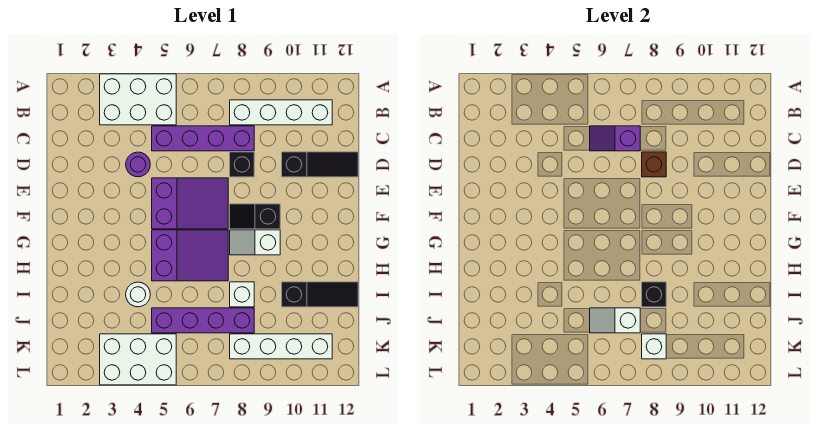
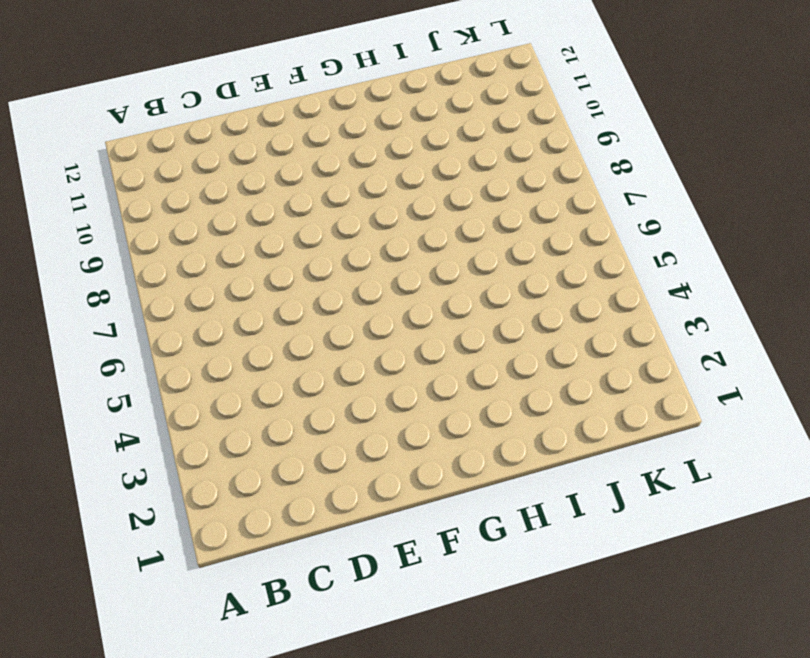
none -> white brick A3:B5 level 1
none -> white brick B8:B11 level 1
none -> purple brick C5:C8 level 1

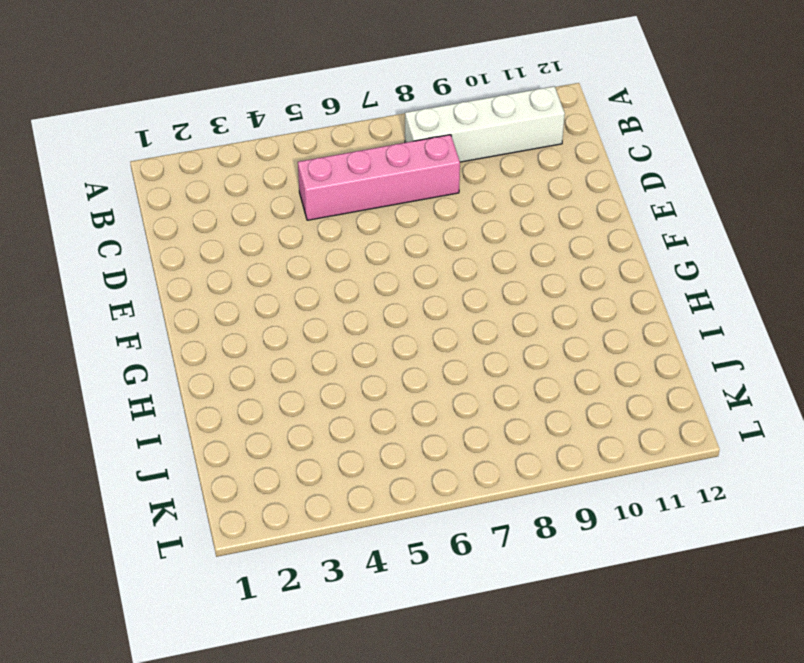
pink brick C5:C8 level 1 -> purple brick C5:C8 level 1
none -> white brick A3:B5 level 1
none -> purple round brick D4 level 1
none -> black brick D8 level 1

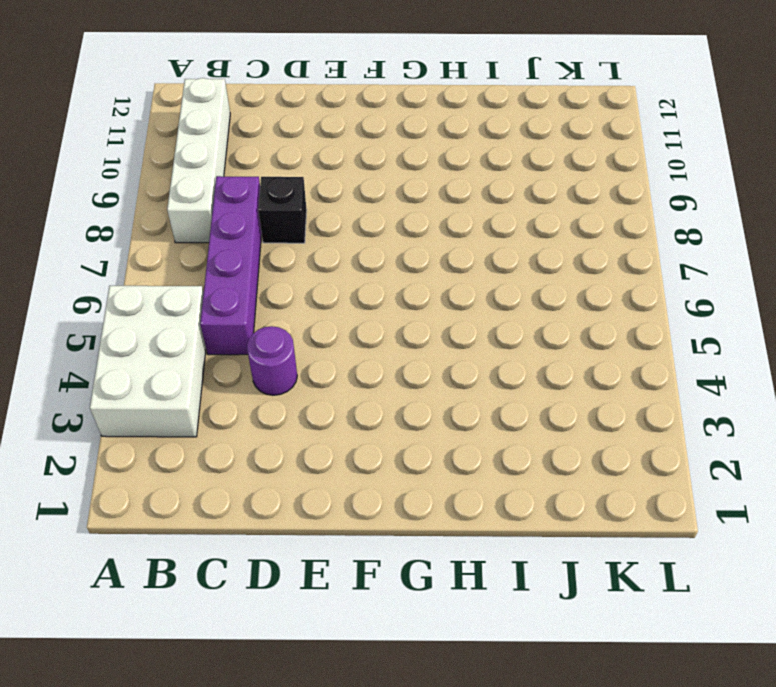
none -> black slope D10:D12 level 1 top 10
none -> purple slope E5:F7 level 1 top 5
none -> black slope F8:F9 level 1 top 9

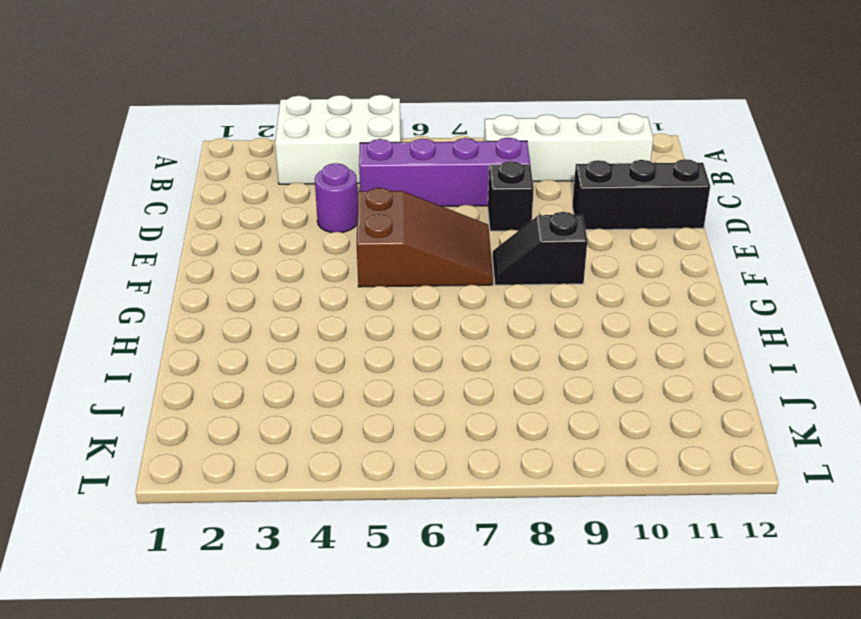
black brick D10:D12 level 1 -> black slope D10:D12 level 1 top 10
brown slope E5:F7 level 1 top 5 -> purple slope E5:F7 level 1 top 5
none -> purple slope G5:H7 level 1 top 5
none -> white slope G8:G9 level 1 top 9
none -> white round brick I4 level 1

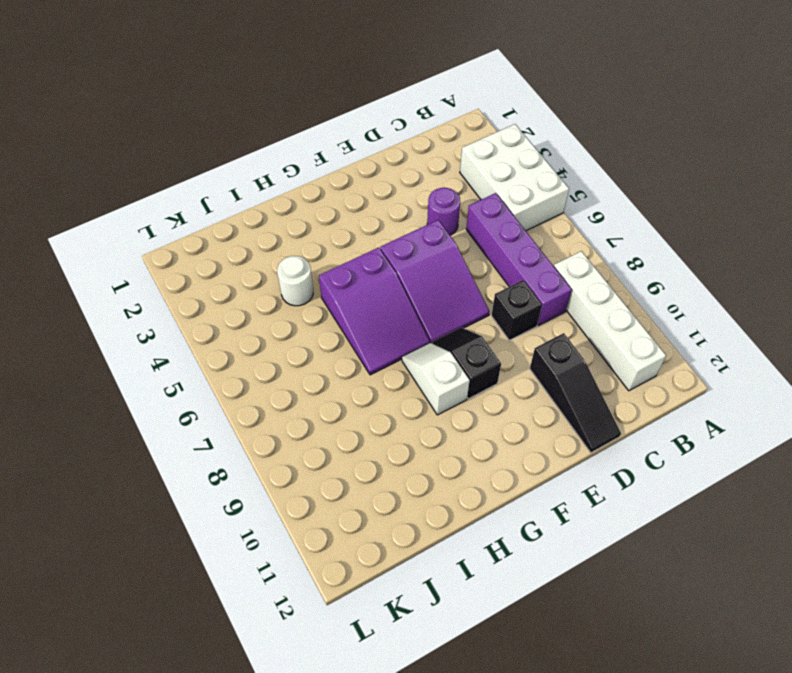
none -> white brick I8 level 1
none -> black slope I10:I12 level 1 top 10
none -> purple brick J5:J8 level 1

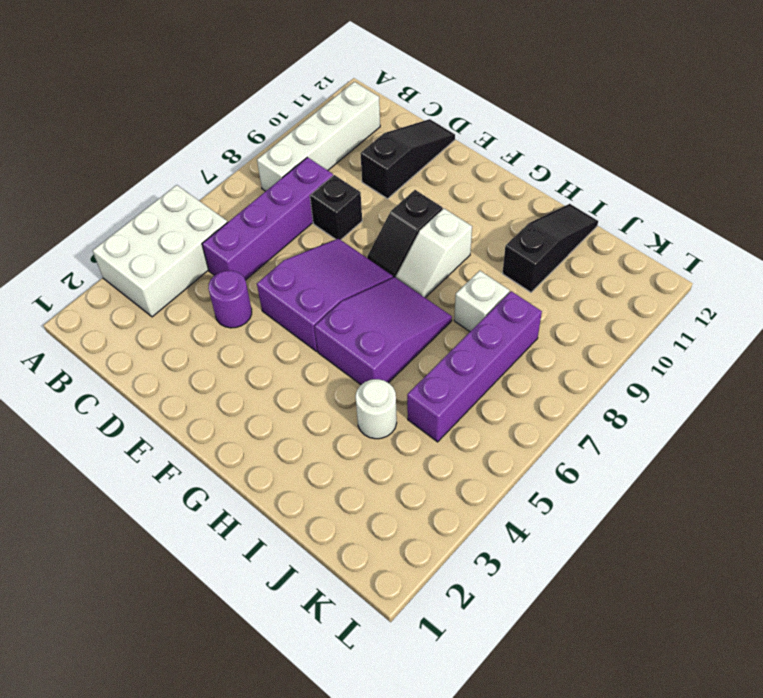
none -> white brick K3:L5 level 1
none -> white brick K8:K11 level 1
none -> purple slope C6:C7 level 2 top 7

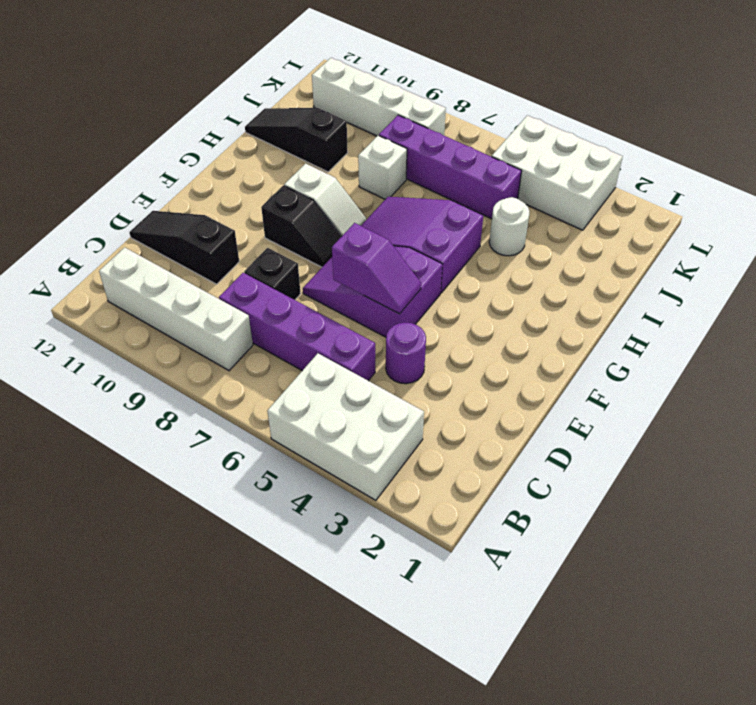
purple slope E5:E6 level 2 top 6 -> purple slope C6:C7 level 2 top 7
none -> brown brick D8 level 2
none -> black brick I8 level 2
none -> white slope J6:J7 level 2 top 7

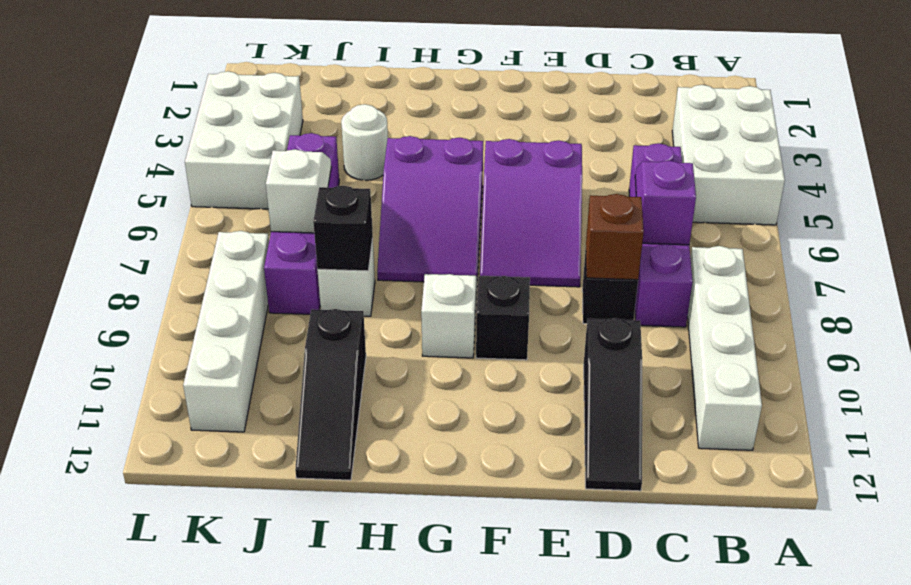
none -> purple round brick D4 level 1
none -> white brick K8 level 2

